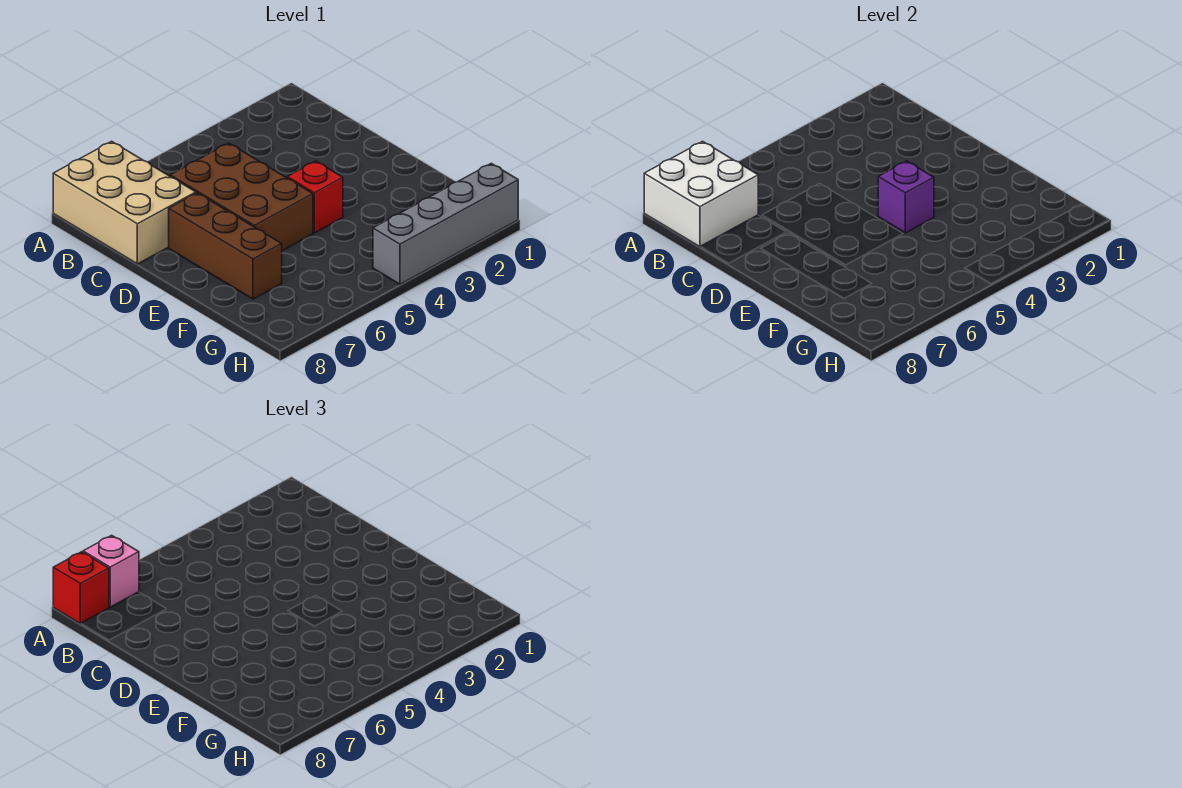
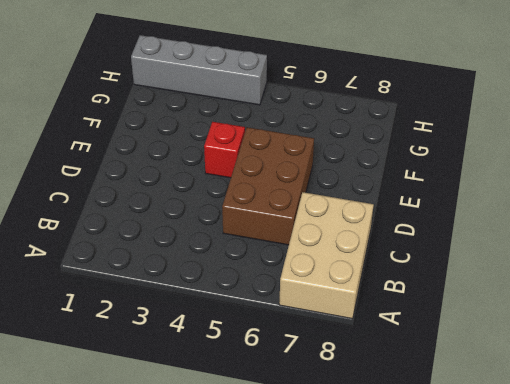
none -> brown brick D7:F7 level 1
none -> white brick A7:B8 level 2

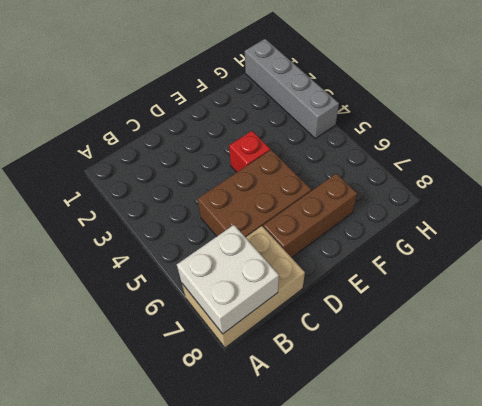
none -> purple brick E4 level 2
none -> pink brick A7 level 3

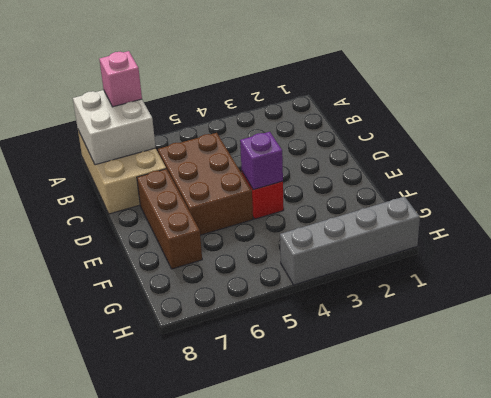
none -> red brick A8 level 3

